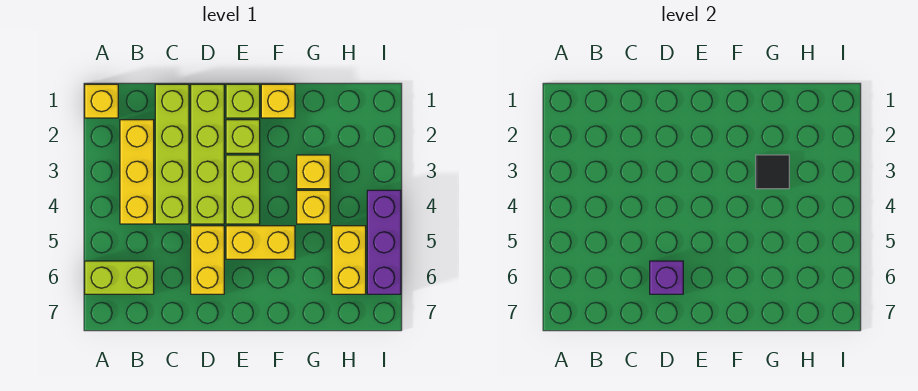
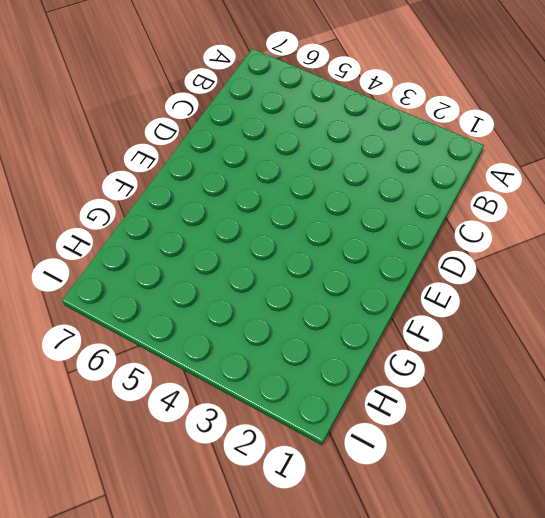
none -> yellow brick A1 level 1
none -> lime brick A6:B6 level 1
none -> yellow brick B2:B4 level 1

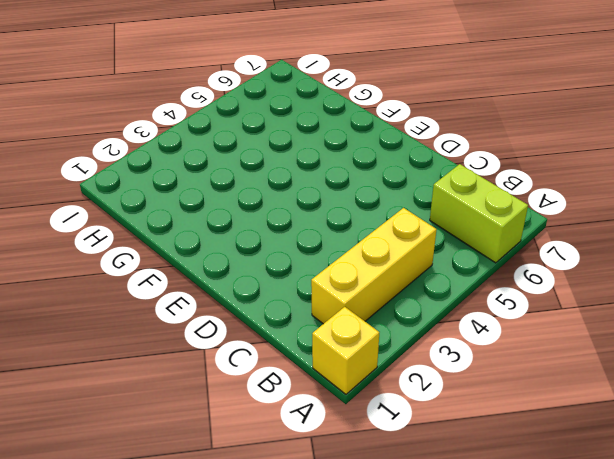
none -> lime brick C1:C4 level 1
none -> lime brick D1:D4 level 1
none -> yellow brick D5:D6 level 1

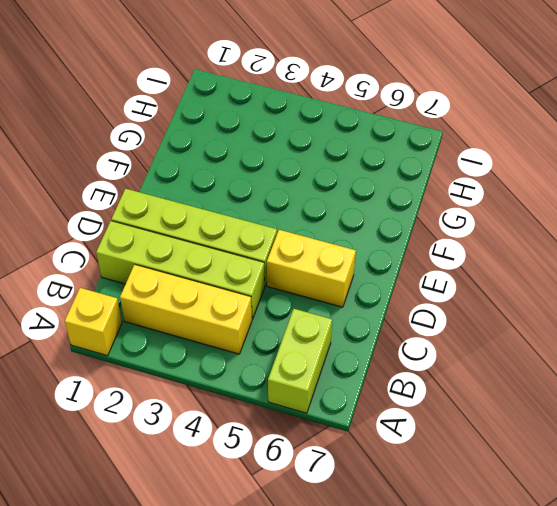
none -> lime brick E1 level 1
none -> lime brick E2 level 1
none -> lime brick E3:E4 level 1

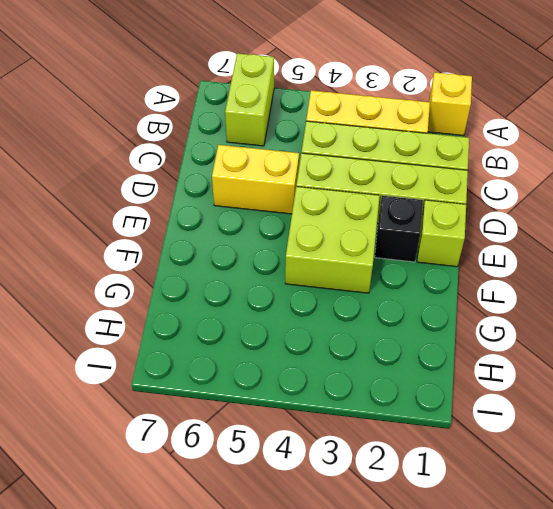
black brick E2 level 1 -> lime brick E2 level 1
lime brick E3:F4 level 1 -> lime brick E3:E4 level 1
none -> yellow brick E5:F5 level 1
none -> yellow brick F1 level 1
none -> yellow brick G3 level 1

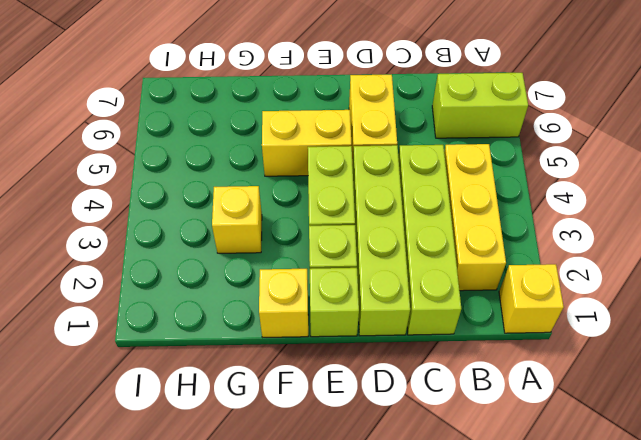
none -> yellow brick G4 level 1
none -> yellow brick H5:H6 level 1
none -> purple brick I4:I6 level 1

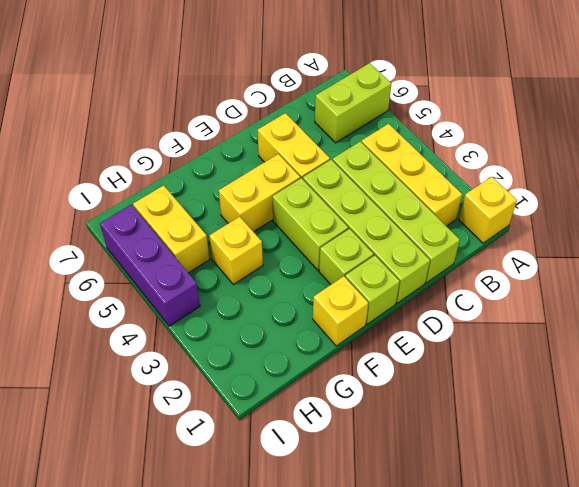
none -> yellow brick G3 level 1
none -> purple brick D6 level 2
none -> black tile G3 level 2

